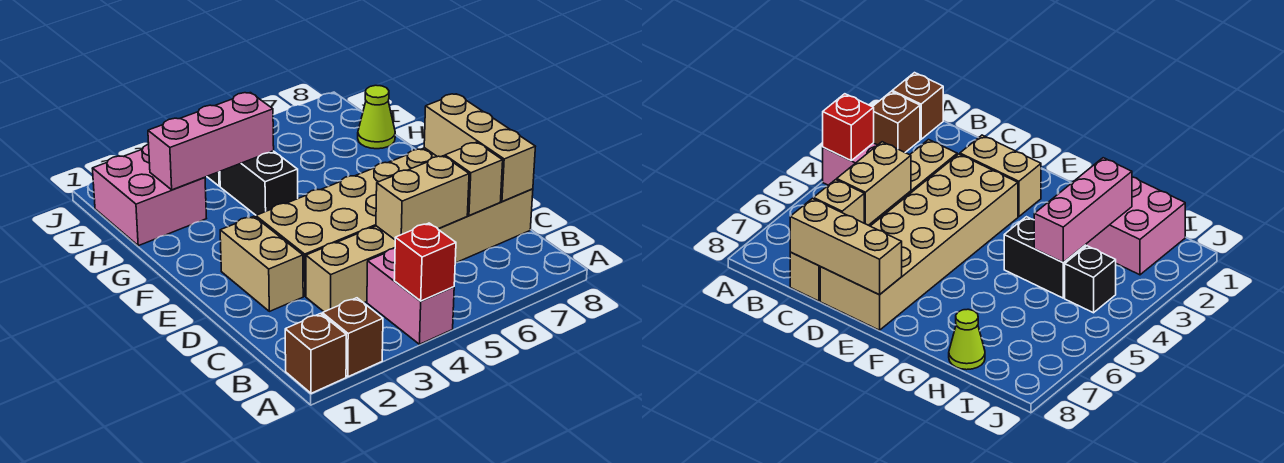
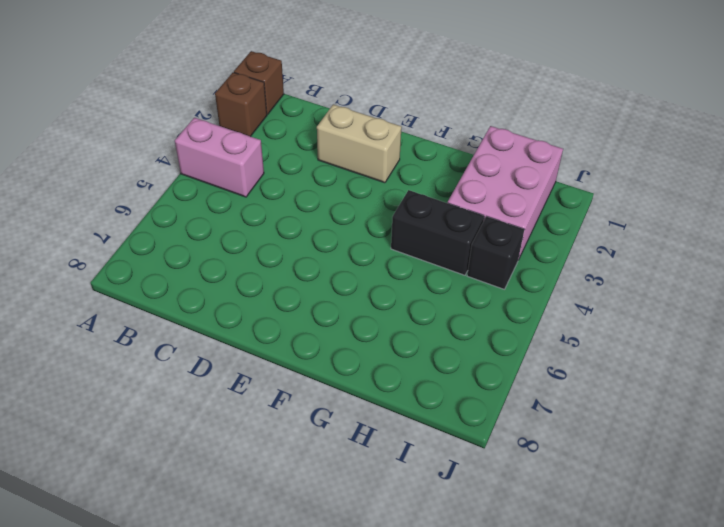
pink brick H1:I3 level 1 -> pink brick H1:I2 level 1
none -> tan brick C3:C8 level 1
none -> tan brick D3:E8 level 1
none -> lime cone H8 level 1

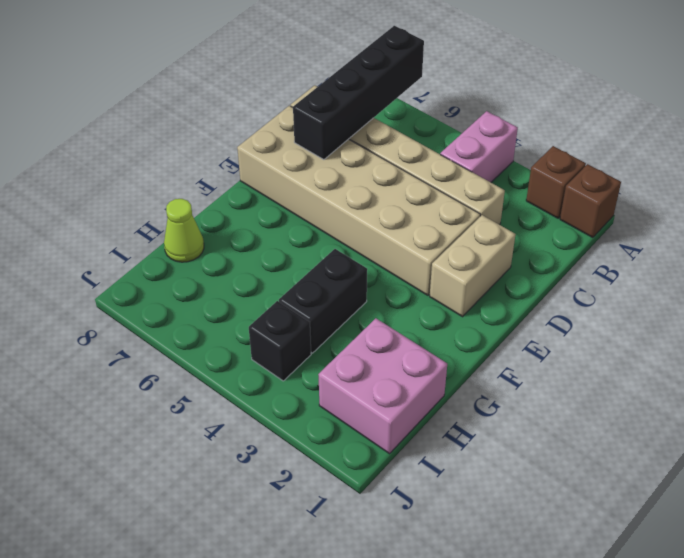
black brick A7:D7 level 2 -> tan brick C7 level 2
none -> red brick A4 level 2
none -> tan brick C5:C6 level 2
none -> tan brick C8:E8 level 2

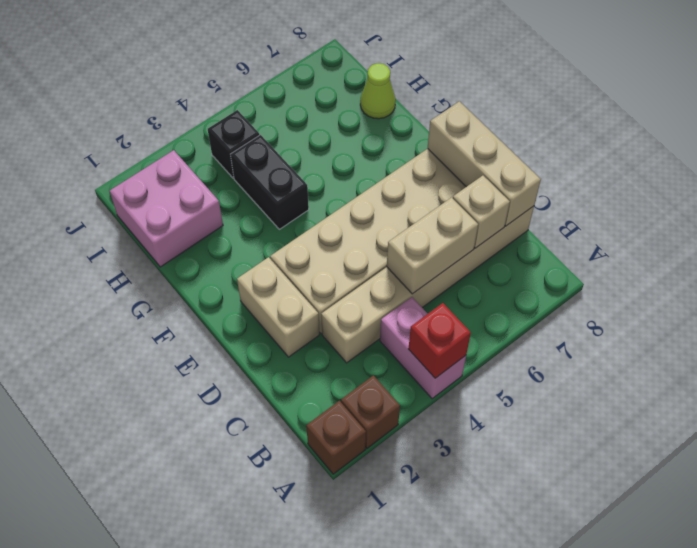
none -> pink brick H2:H4 level 2

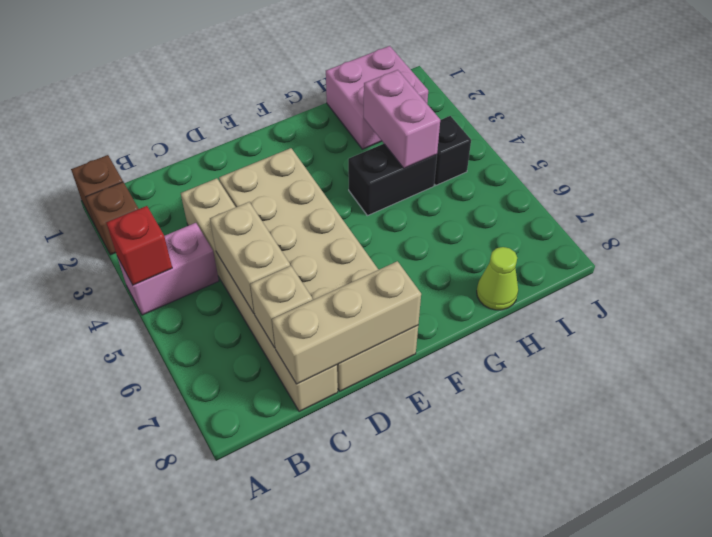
pink brick H3:H4 level 2 -> pink brick H2:H4 level 2
none -> tan brick D2:E2 level 1

